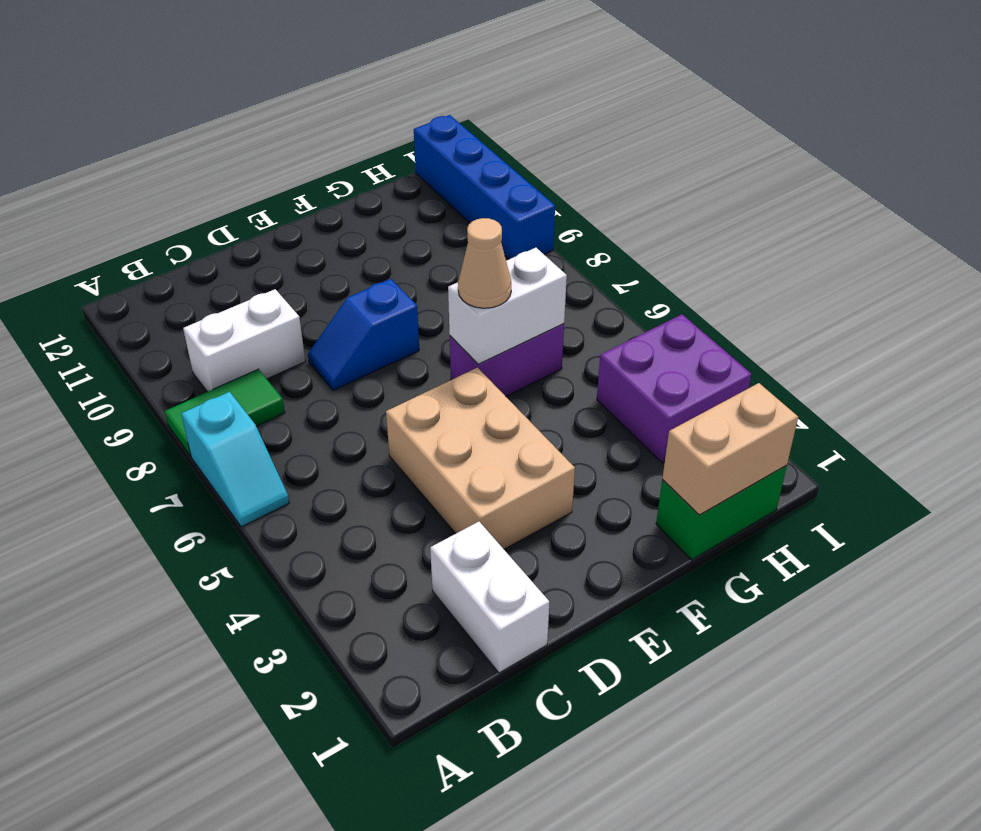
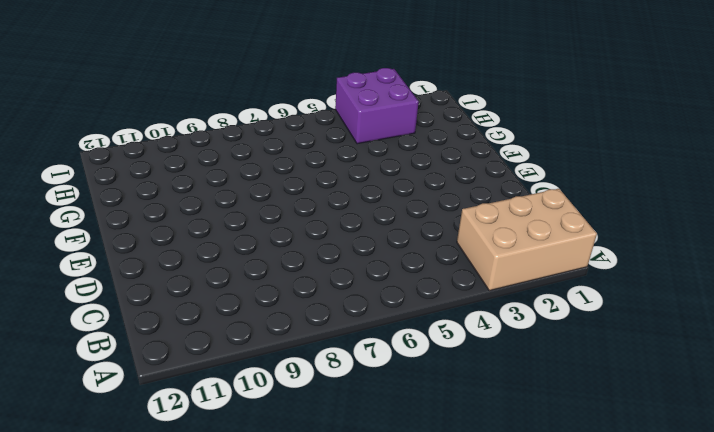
tan brick A1:B3 level 1 -> tan brick D3:E5 level 1
none -> cyan slope A6:A7 level 1 top 7
none -> green tile A8:B8 level 1
none -> white brick B9:C9 level 1

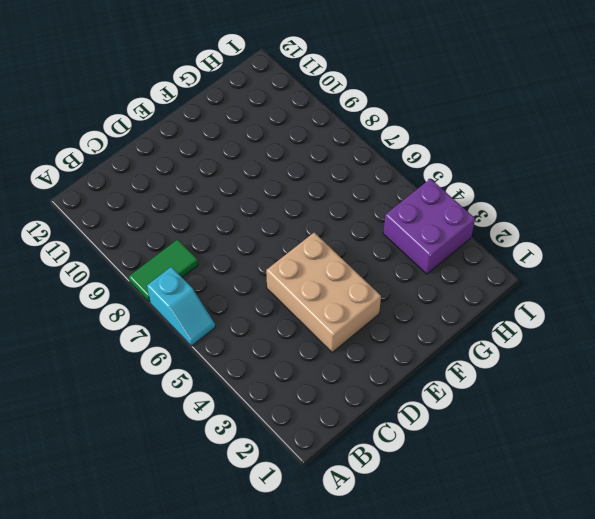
none -> white brick B9:C9 level 1
none -> white brick C1:C2 level 1
none -> blue slope D8:E8 level 1 top E

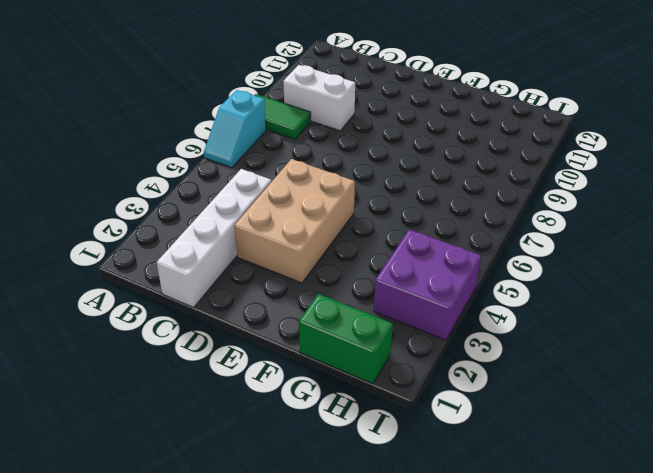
white brick C1:C4 level 1 -> white brick C1:C2 level 1
none -> blue slope D8:E8 level 1 top E
none -> purple brick F6:G6 level 1
none -> blue brick I9:I12 level 1

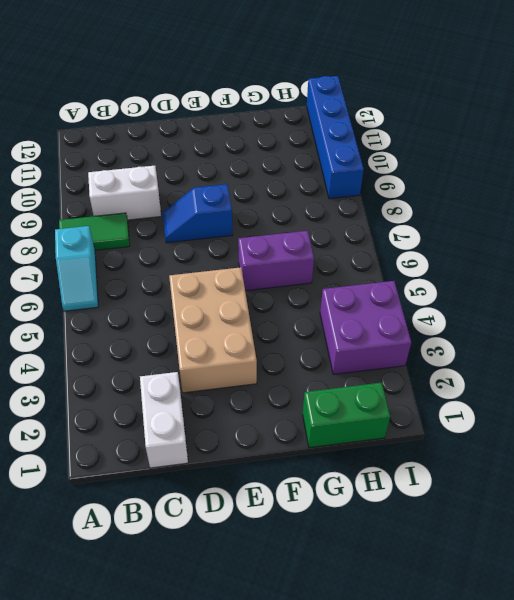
none -> white brick F6:G6 level 2
none -> tan brick G1:H1 level 2
none -> tan cone F6 level 3

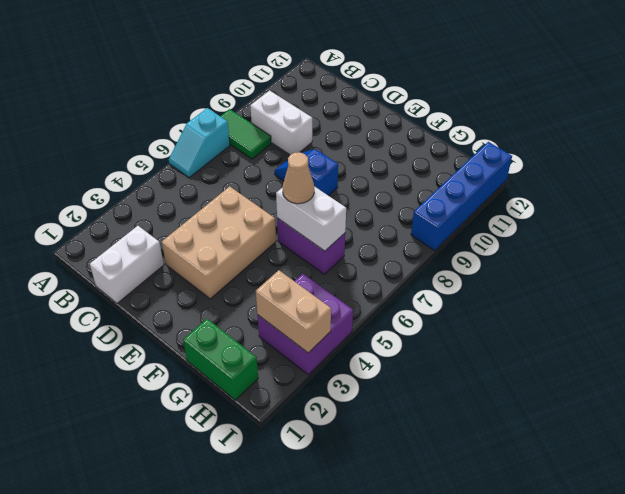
tan brick H3:I3 level 2 -> tan brick G1:H1 level 2

